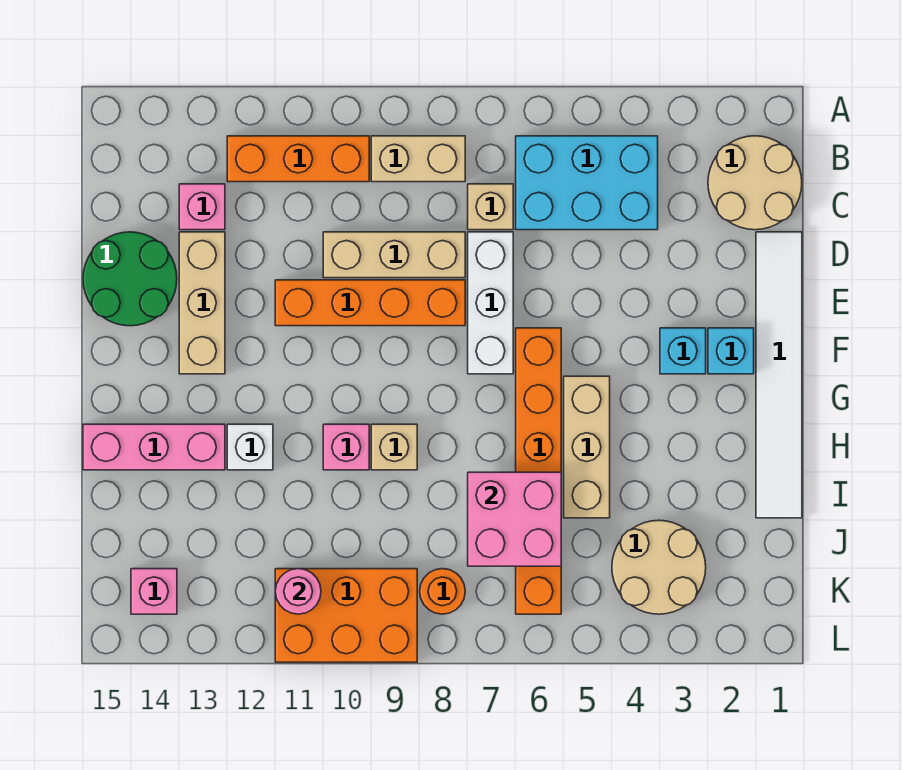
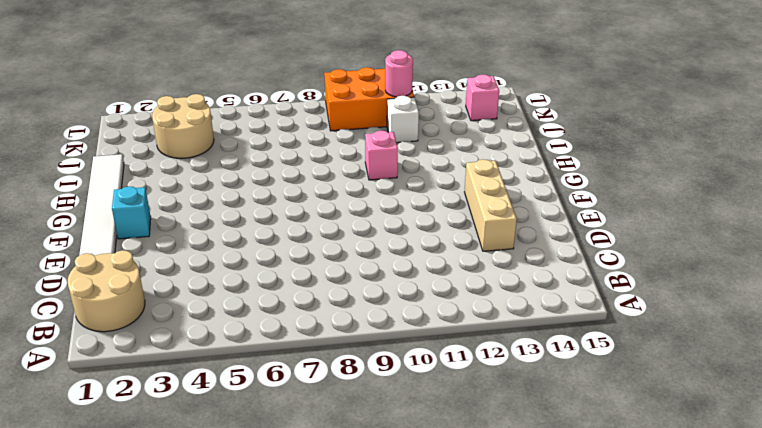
white brick J11 level 1 -> white brick H12 level 1
none -> cyan brick B4:C6 level 1
none -> tan brick B8:B9 level 1
none -> orange brick B10:B12 level 1

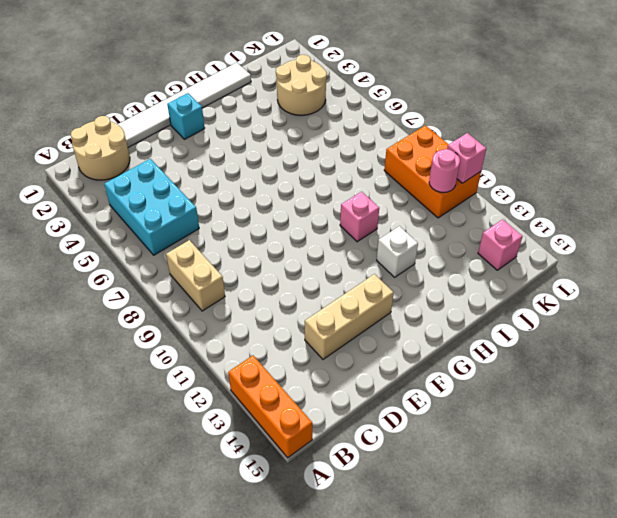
orange brick A13:A15 level 1 -> orange brick B10:B12 level 1
pink brick L11 level 2 -> pink brick C13 level 1
none -> tan brick C7 level 1
none -> white brick D7:F7 level 1
none -> tan brick D8:D10 level 1

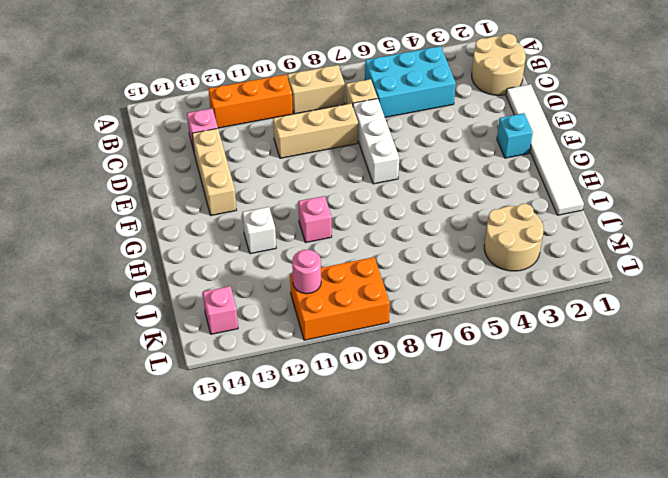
none -> green round brick D14:E15 level 1
none -> orange brick E8:E11 level 1
none -> cyan brick F3 level 1

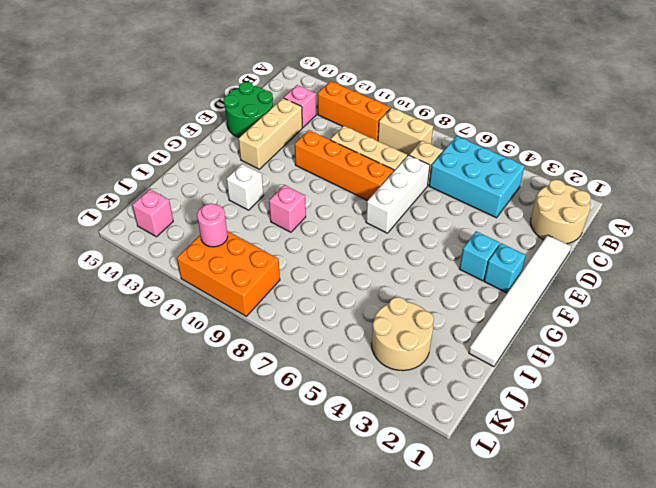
none -> orange brick F6:K6 level 1
none -> tan brick G5:I5 level 1
none -> tan brick H9 level 1

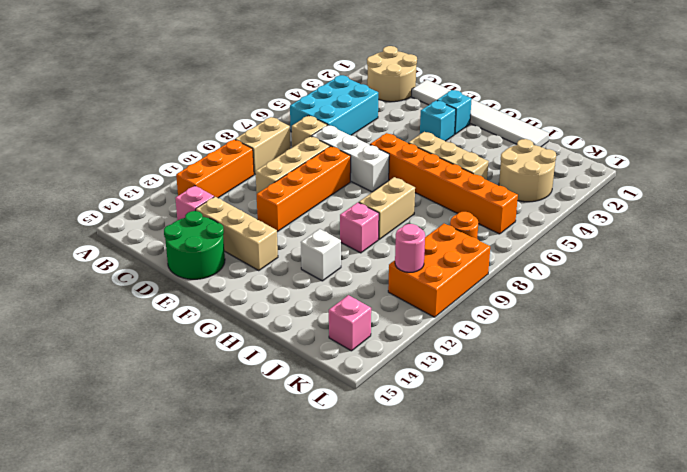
tan brick H8:H9 level 1 -> tan brick H9 level 1
none -> pink brick H13:H15 level 1
none -> pink brick I6:J7 level 2

